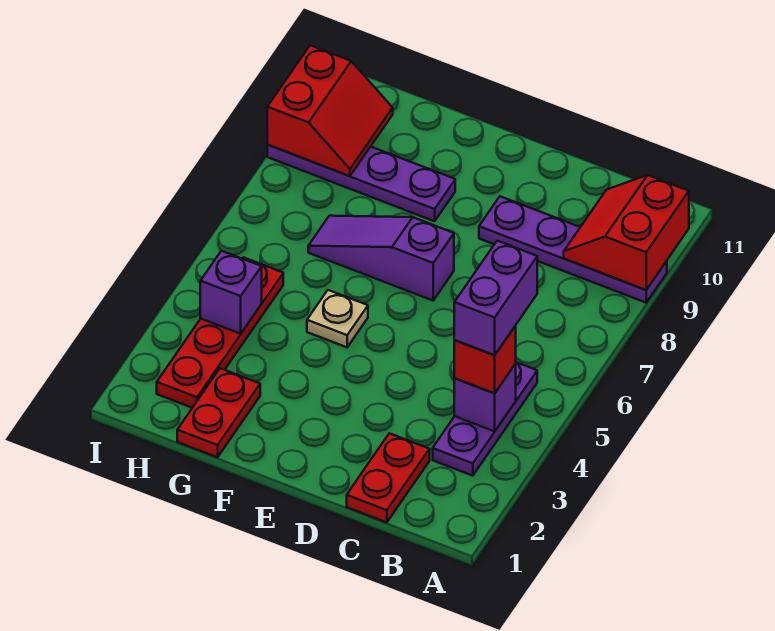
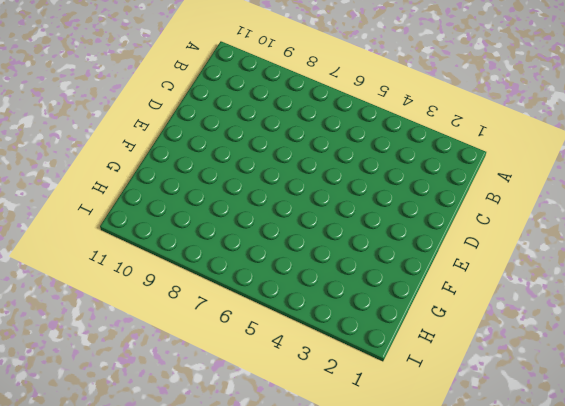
none -> purple plate A9:D9 level 1
none -> purple plate B3:B5 level 1
none -> red plate C1:C2 level 1

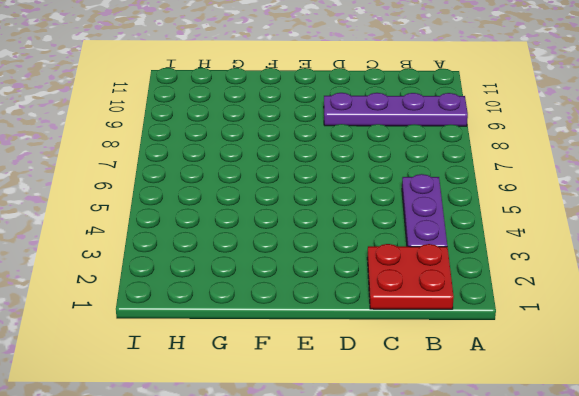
red plate B1:C2 level 1 -> red plate C1:C2 level 1
none -> purple slope E7:G7 level 1 top E
none -> tan plate F5 level 1
none -> purple plate F9:I9 level 1

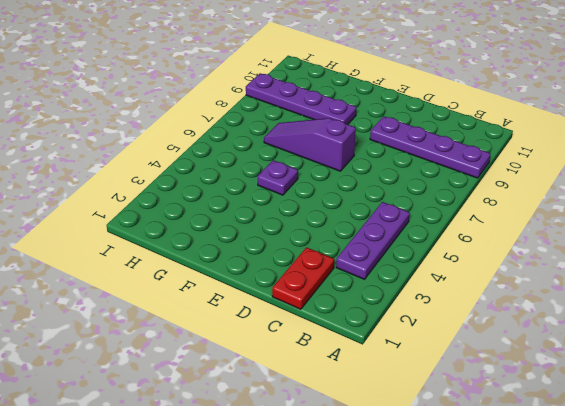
purple plate F5 level 1 -> tan plate F5 level 1
none -> red plate G1:G2 level 1
none -> red plate H2:H5 level 1
none -> red slope A9:B10 level 2 top A

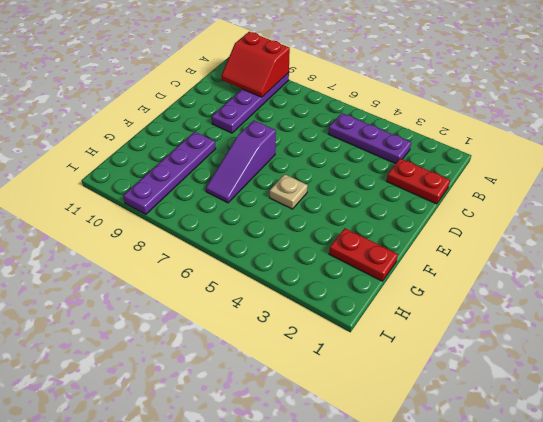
none -> red plate H2:H5 level 1
none -> purple brick B4 level 2
none -> purple brick H4 level 2

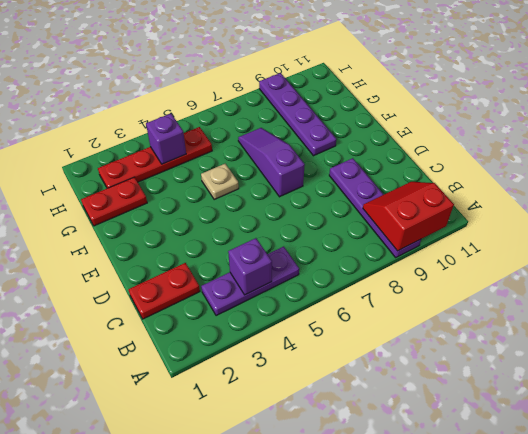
none -> red slope H9:I10 level 2 top I
none -> red brick B4 level 3
none -> purple brick B4:B5 level 4

